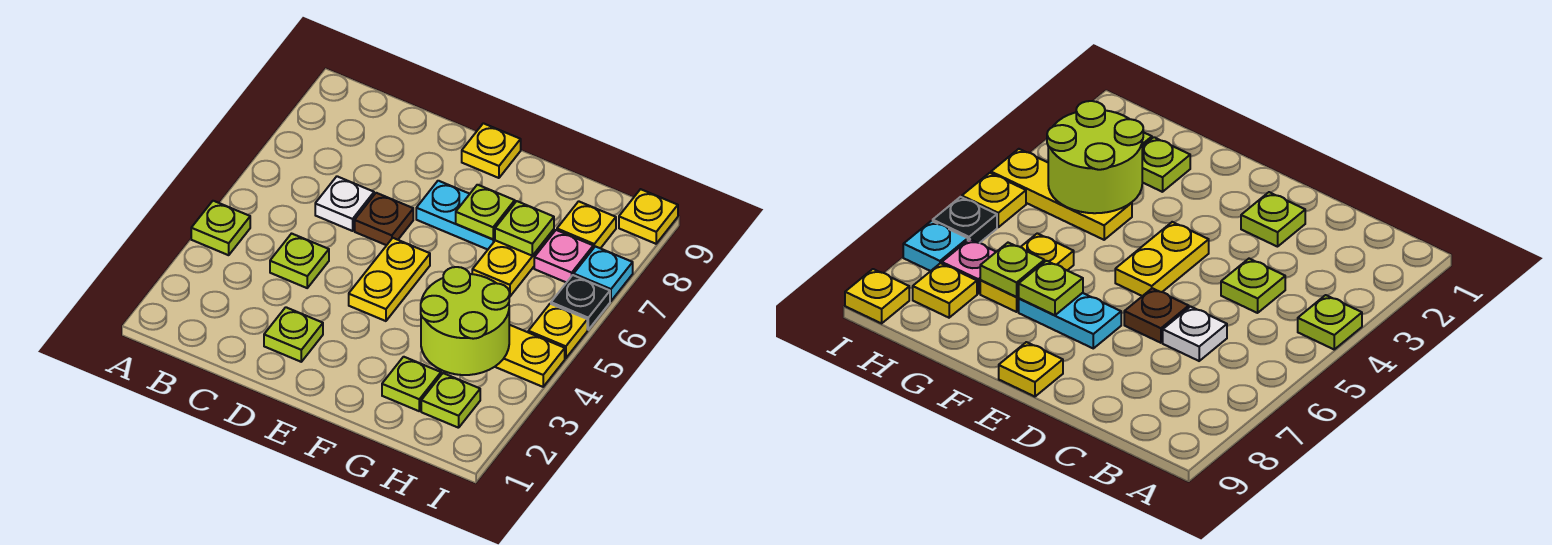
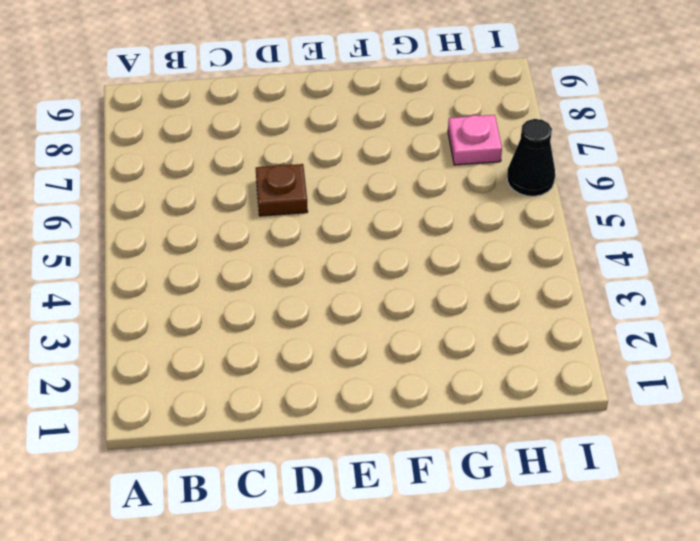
black cone I6 level 1 -> black plate I6 level 1
none -> lime plate A4 level 1
none -> lime plate C4 level 1
none -> white plate C6 level 1

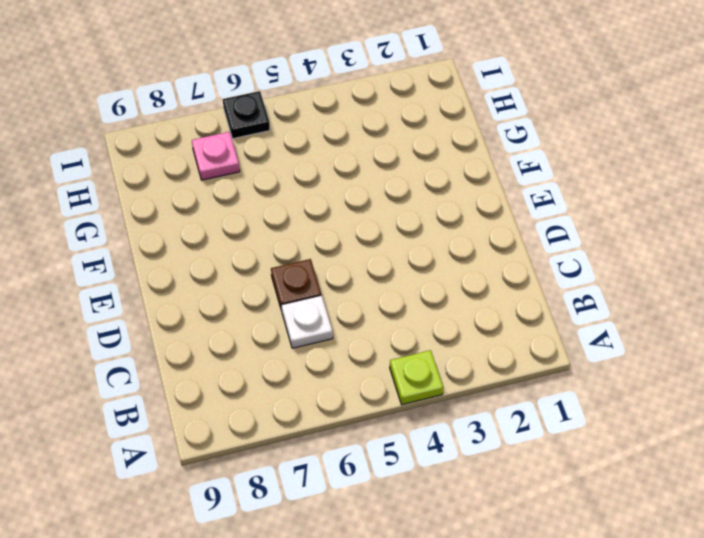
none -> lime plate C4 level 1
none -> lime plate D2 level 1
none -> yellow plate E4:E5 level 1

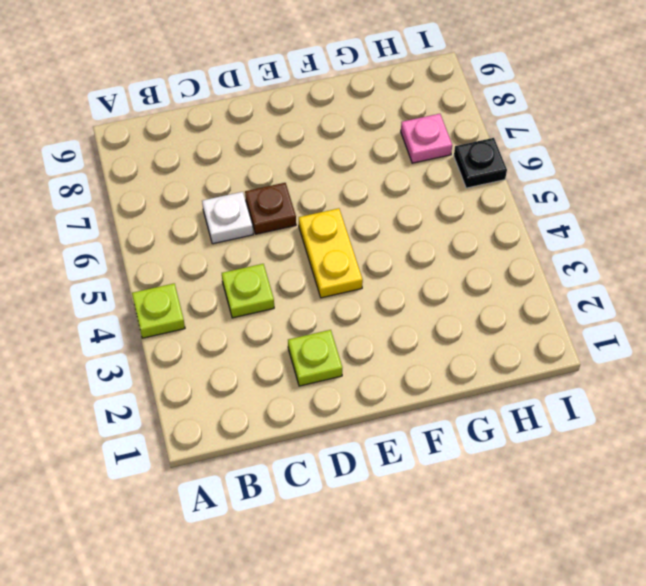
none -> cyan plate E7:F7 level 1
none -> yellow plate E9 level 1
none -> lime plate G2 level 1

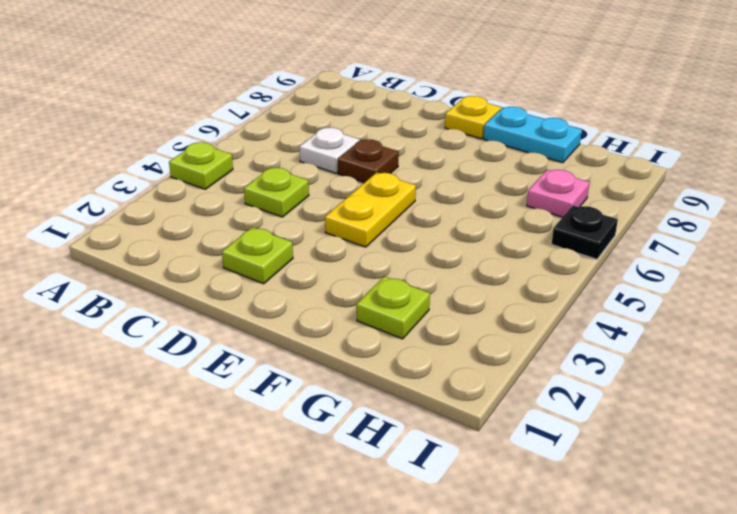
cyan plate F9:G9 level 1 -> cyan plate E7:F7 level 1
none -> yellow plate G4:I4 level 1
none -> yellow plate G6:G7 level 1
none -> lime plate H2 level 1

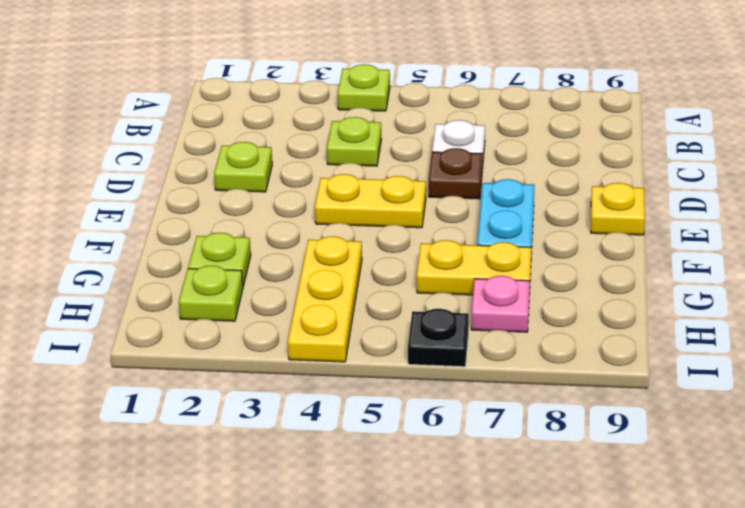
none -> yellow plate H8 level 1
none -> yellow plate I5 level 1
none -> cyan plate I7 level 1

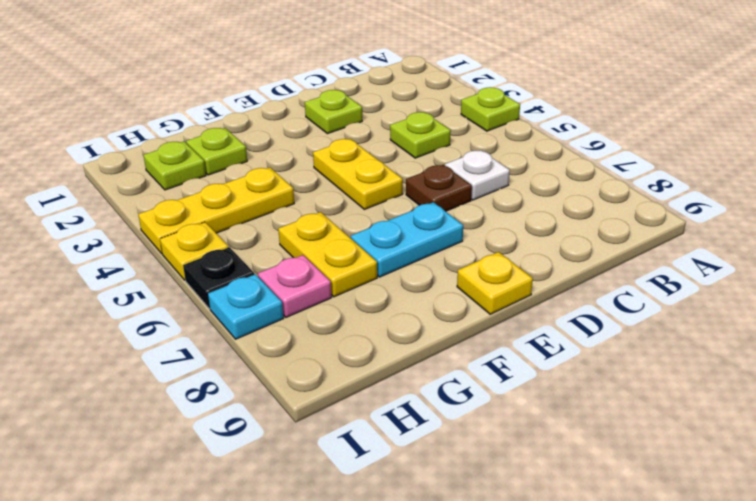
none -> yellow plate H8 level 1
none -> yellow plate I9 level 1
none -> lime plate F7 level 2

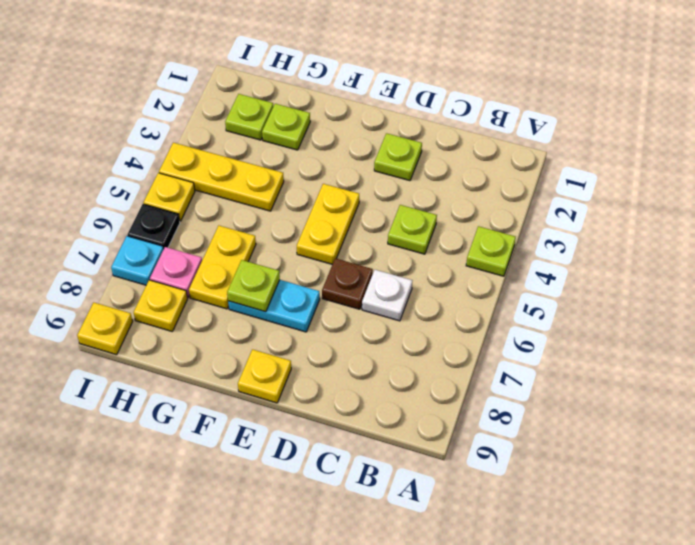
none -> lime round brick G3:H4 level 2
none -> lime plate G7 level 2

